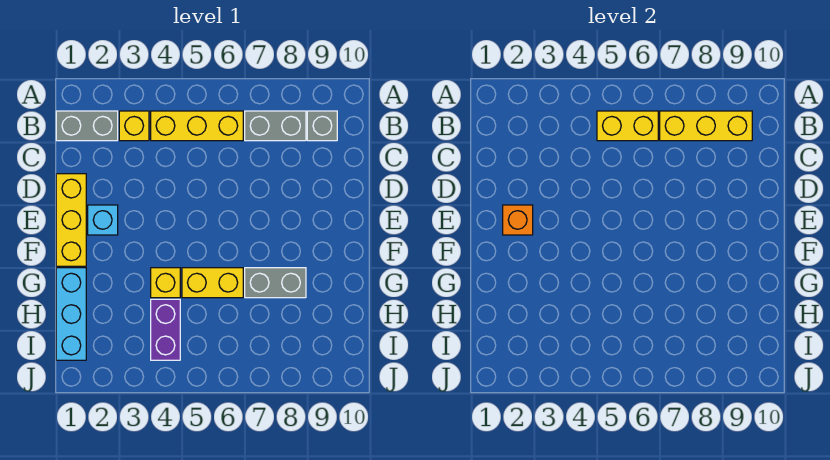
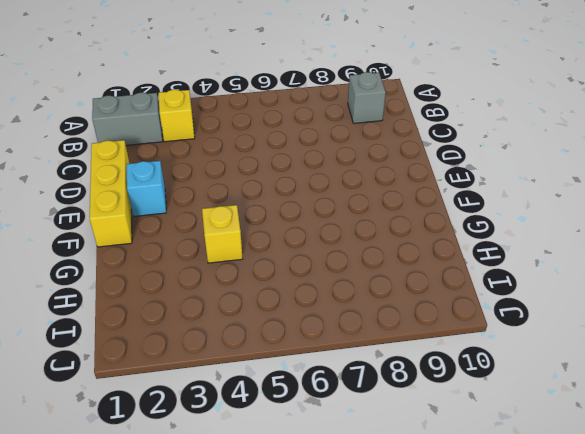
none -> yellow brick B4:B6 level 1
none -> grey brick B7:B8 level 1
none -> cyan brick G1:I1 level 1

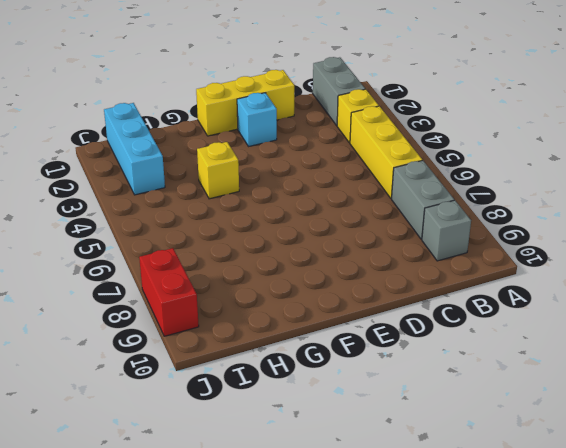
cyan brick I1:I3 level 1 -> cyan brick G1:I1 level 1
red brick J8:J9 level 1 -> none
none -> yellow brick G5:G6 level 1
none -> grey brick G7:G8 level 1
none -> purple brick H4:I4 level 1

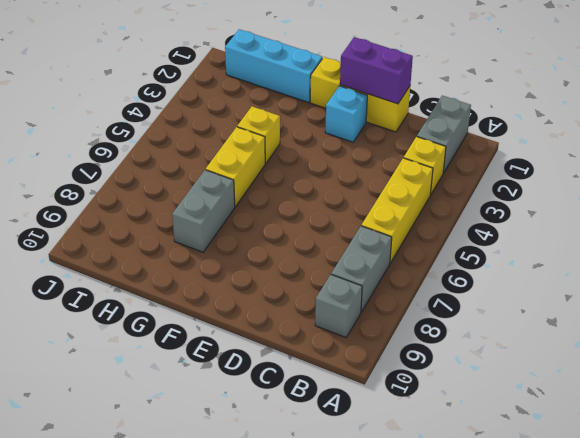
purple brick D1:E1 level 2 -> purple brick H4:I4 level 1
none -> yellow brick B5:B6 level 2
none -> yellow brick B7:B9 level 2
none -> orange brick E2 level 2

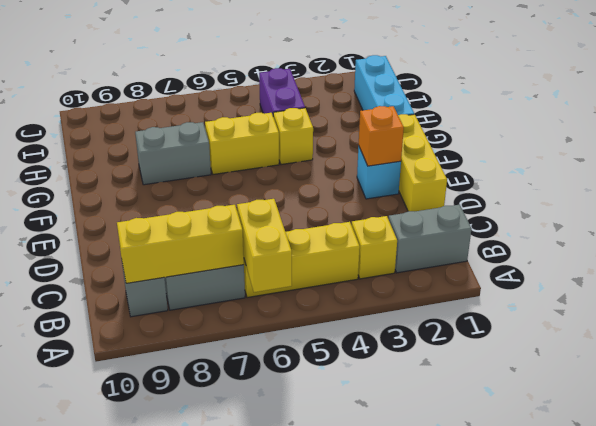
yellow brick A6:B6 level 2 -> yellow brick B5:B6 level 2

